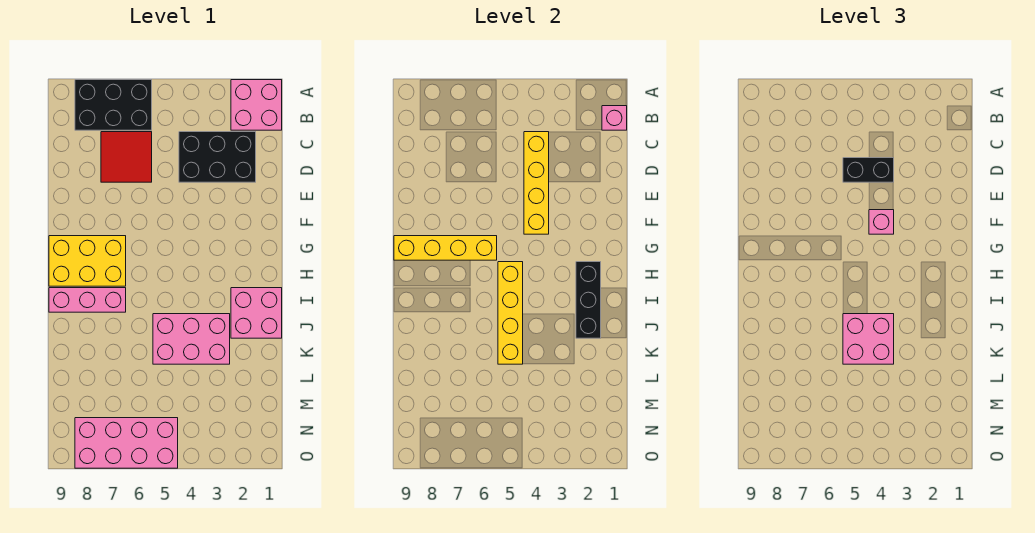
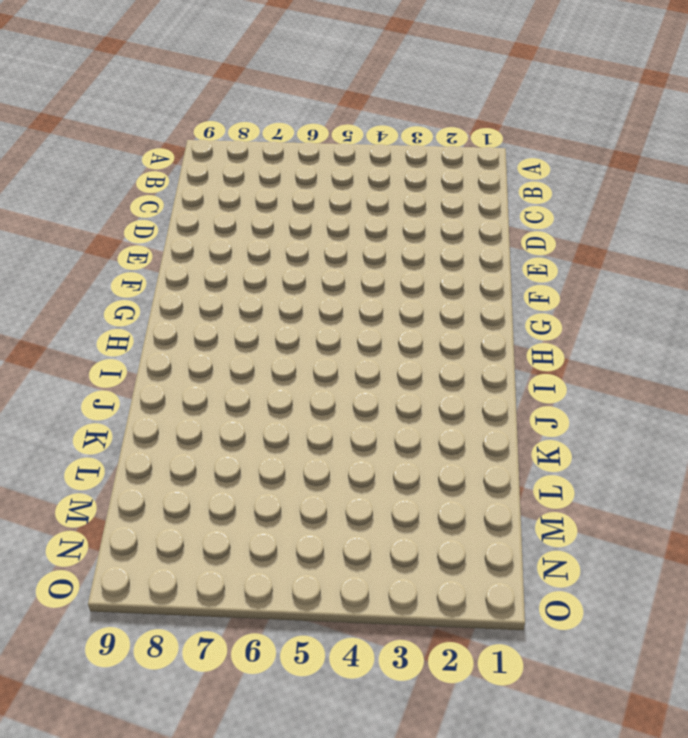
none -> pink brick A1:B2 level 1
none -> black brick A6:B8 level 1
none -> black brick C2:D4 level 1

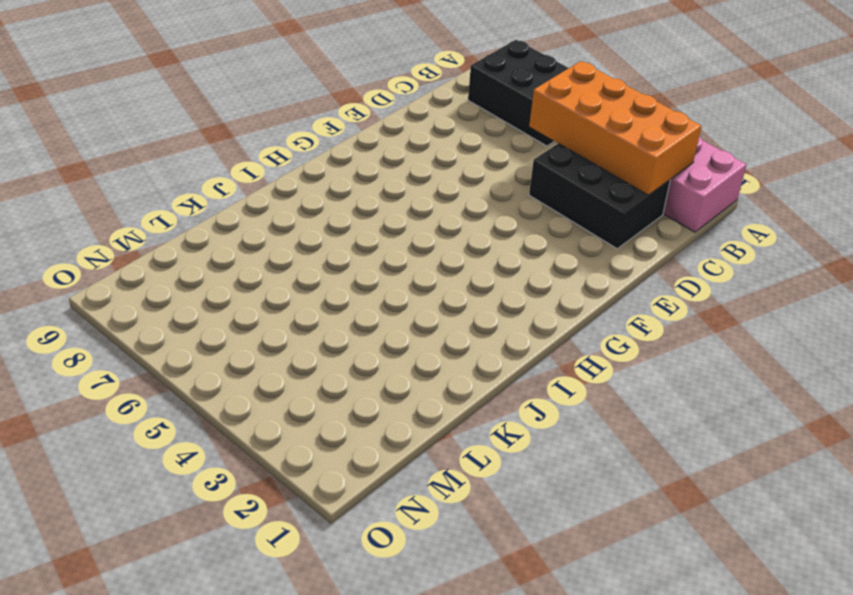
orange brick B2:C5 level 2 -> yellow brick C4:F4 level 2
none -> red tile C6:D7 level 1
none -> yellow brick G7:H9 level 1
none -> pink brick I1:J2 level 1

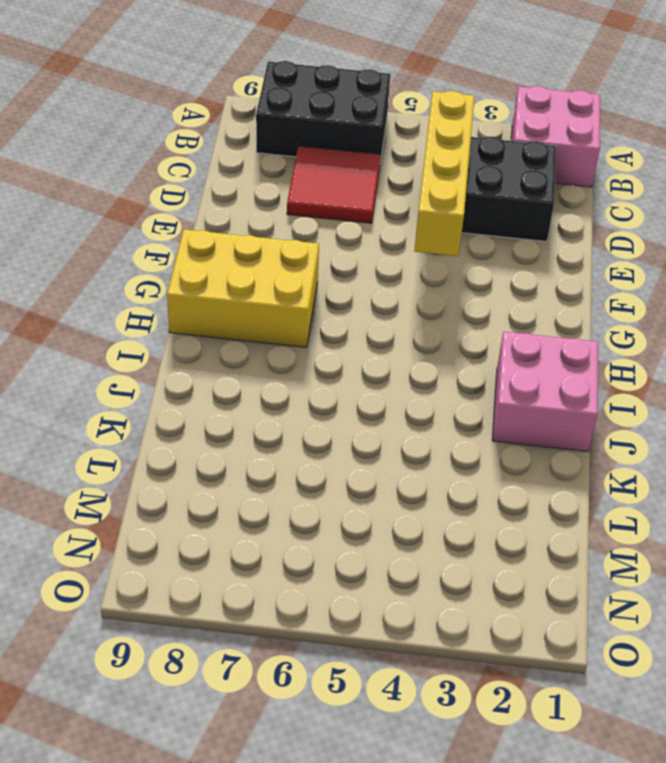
none -> pink brick I7:I9 level 1
none -> pink brick J3:K5 level 1
none -> pink brick N5:O8 level 1

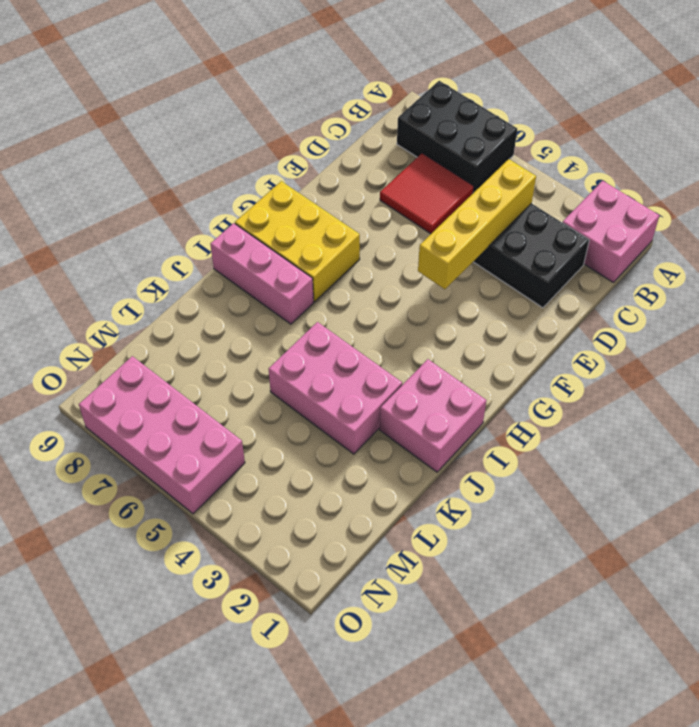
none -> pink brick B1 level 2
none -> yellow brick G6:G9 level 2
none -> black brick H2:J2 level 2

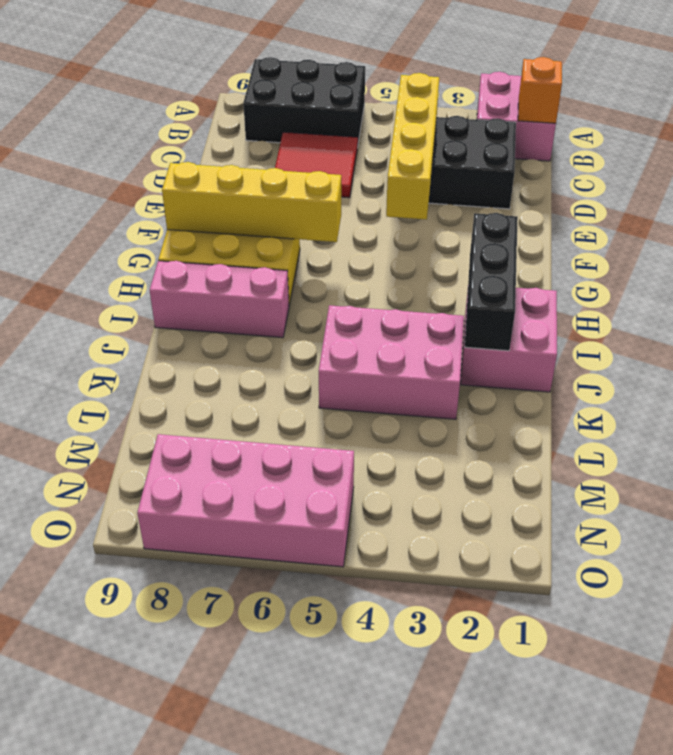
orange brick B1 level 2 -> pink brick B1 level 2
none -> yellow brick H5:K5 level 2
none -> black brick D4:D5 level 3
none -> pink brick F4 level 3

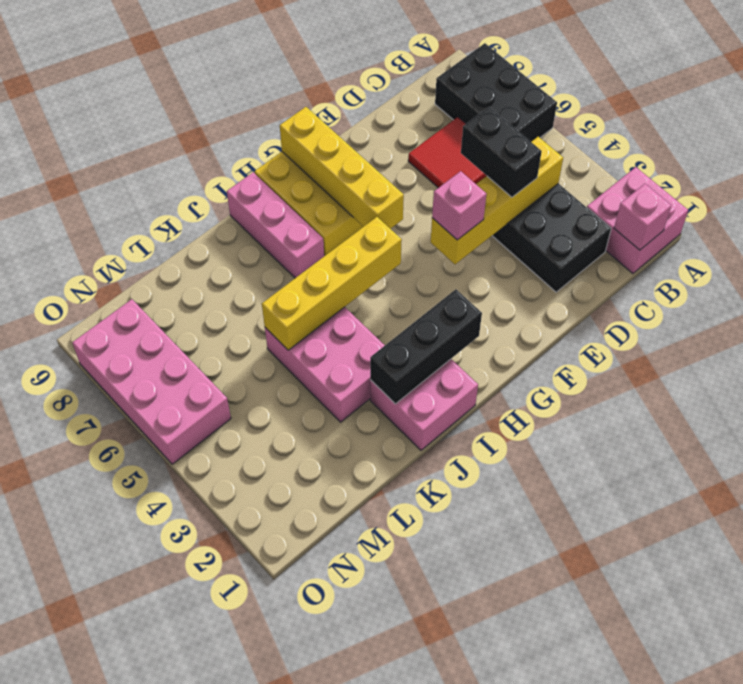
none -> pink brick J4:K5 level 3

